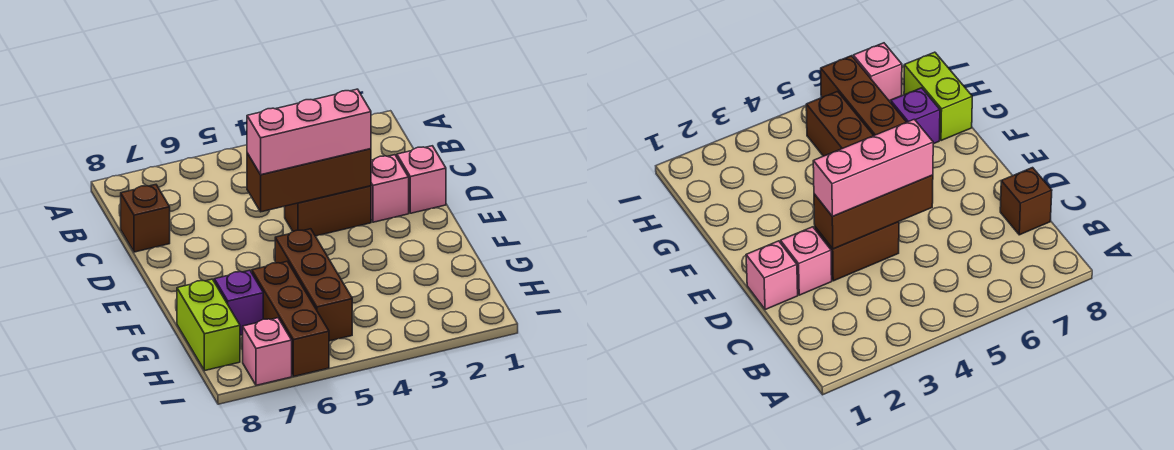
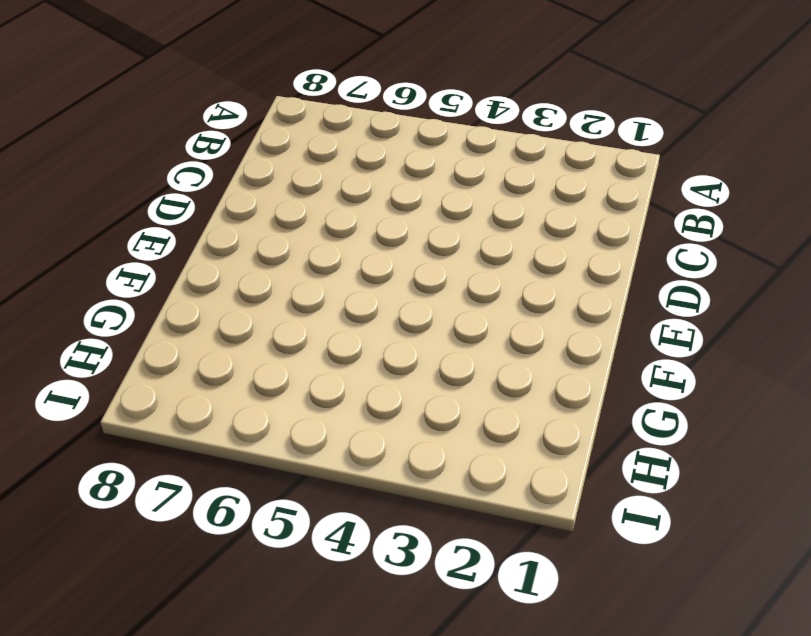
none -> brown brick C8 level 1
none -> pink brick D1 level 1

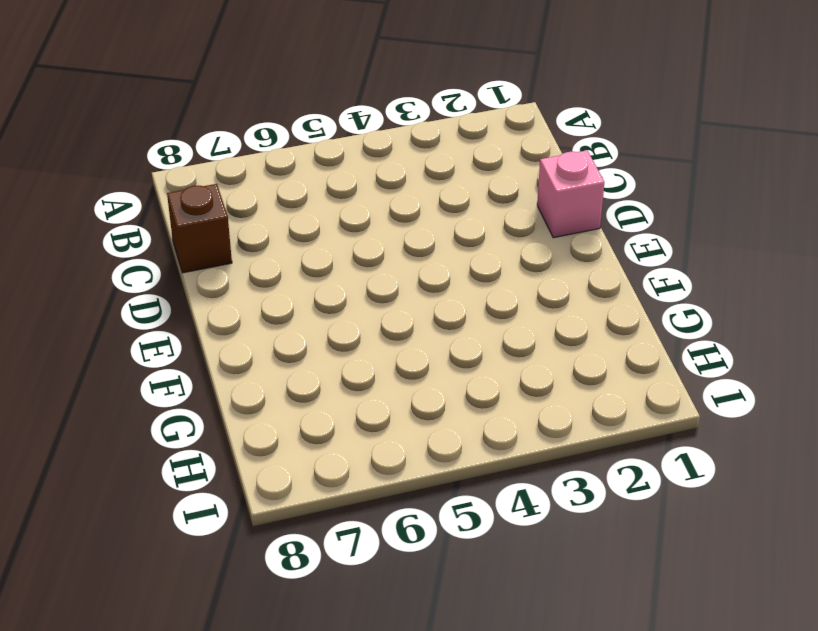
none -> pink brick D2 level 1
none -> brown brick D3:D4 level 1

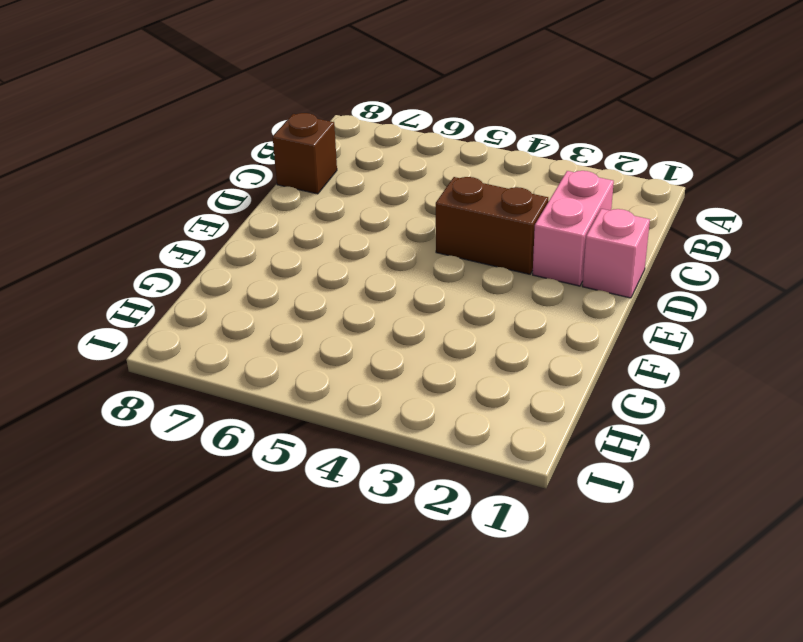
pink brick C2:D2 level 1 -> pink brick D2 level 1
none -> brown brick F5:H5 level 1
none -> brown brick G6:I6 level 1

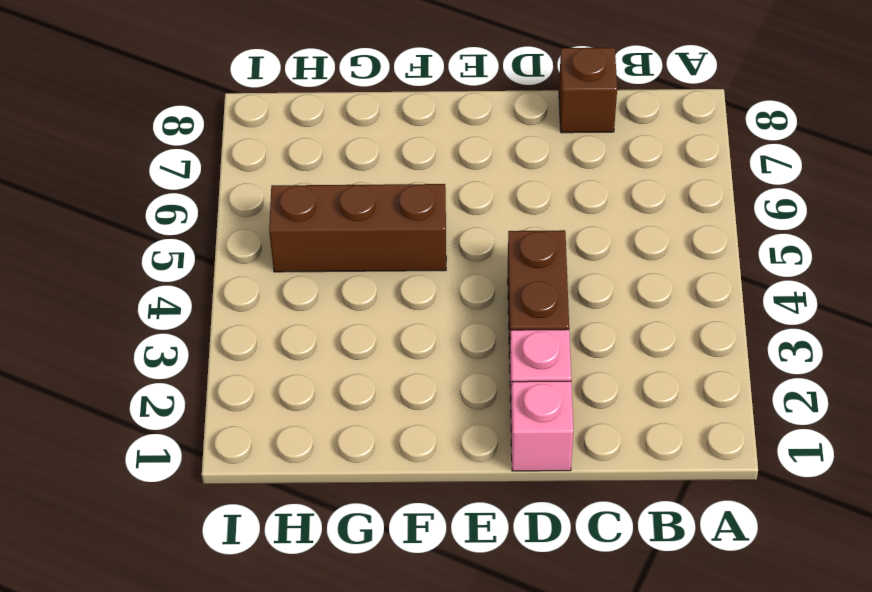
none -> brown brick G6:I6 level 1
none -> purple brick G7 level 1

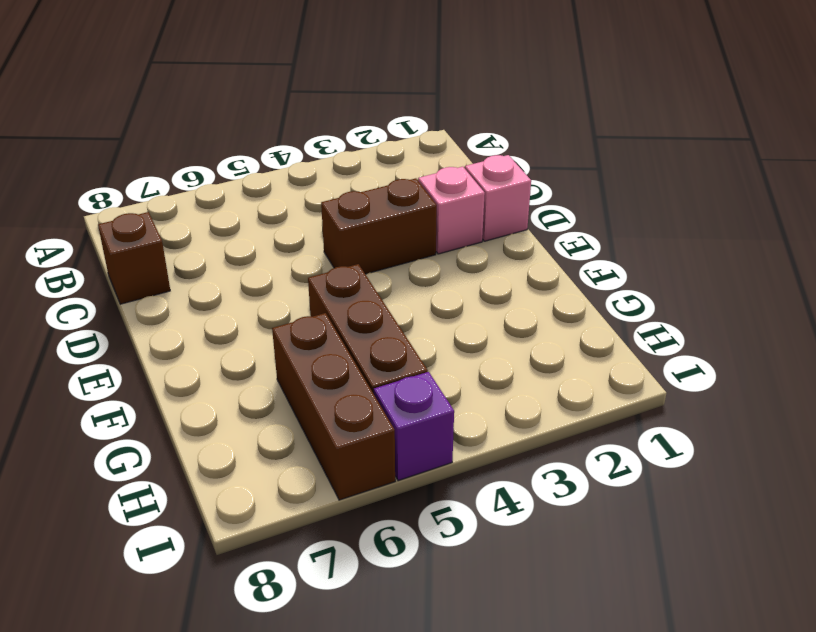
purple brick I5 level 1 -> purple brick G7 level 1
none -> lime brick G8:H8 level 1
none -> pink brick I7 level 1

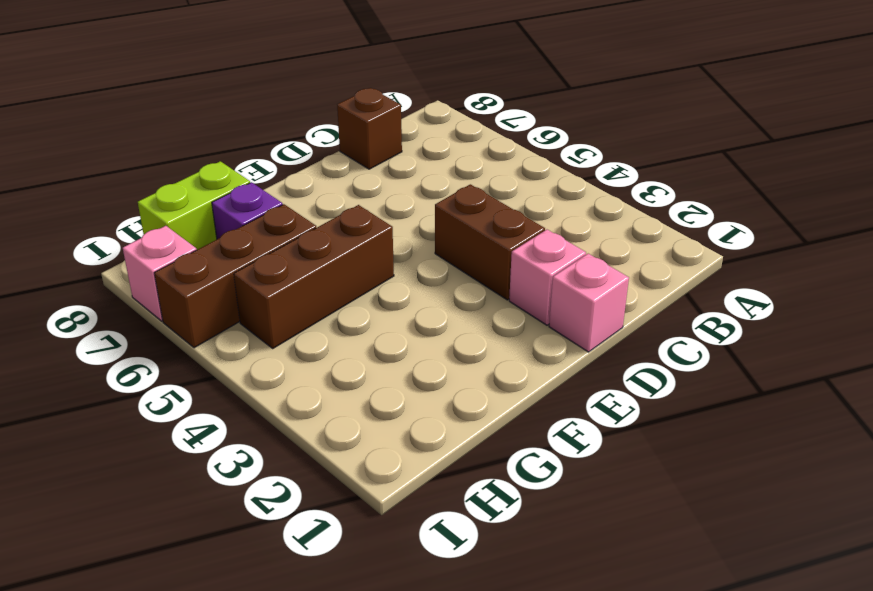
none -> brown brick D3:D5 level 2
none -> pink brick D3:D5 level 3

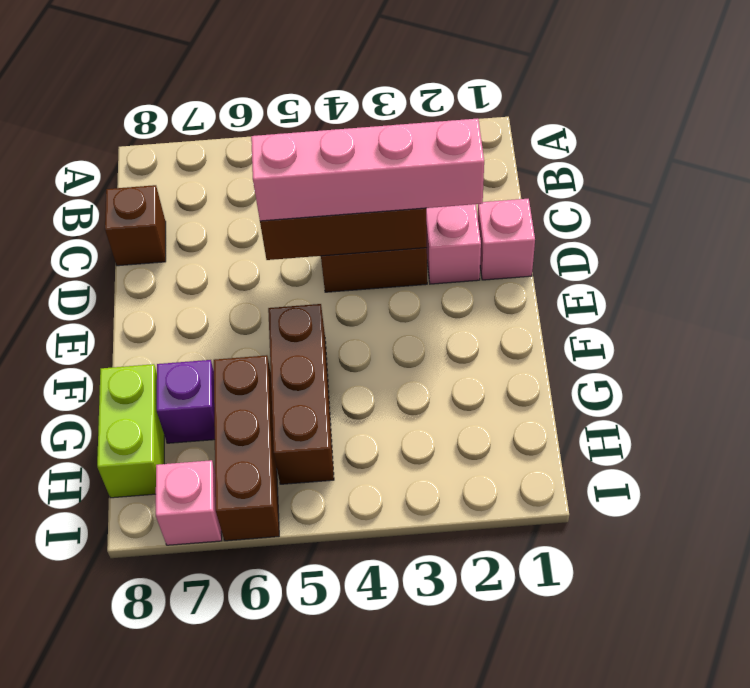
pink brick D2:D5 level 3 -> pink brick D3:D5 level 3

